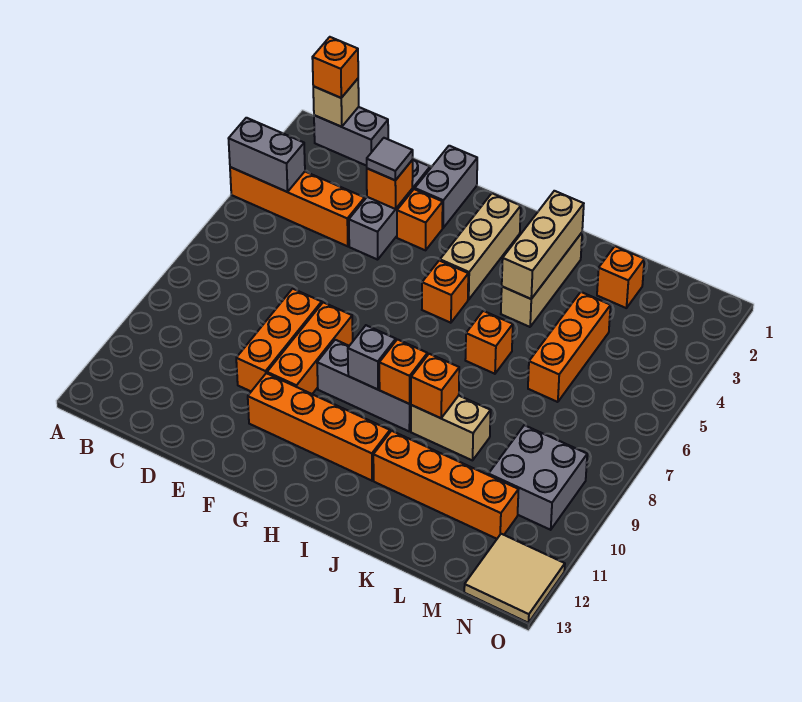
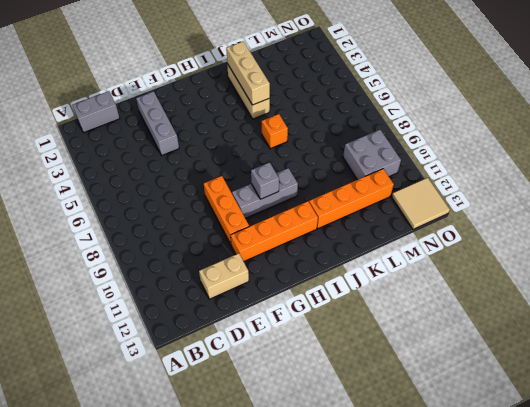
tan brick D12:E12 level 1 -> tan brick J9:K9 level 1
none -> orange brick A4:D4 level 1
none -> orange brick E8:E10 level 1
none -> grey brick F1:F2 level 1

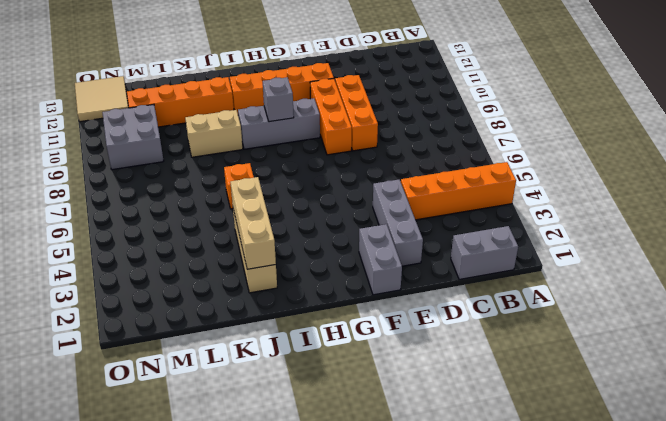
none -> orange brick F3 level 1
none -> tan brick H2:H4 level 1
none -> orange brick H5 level 1

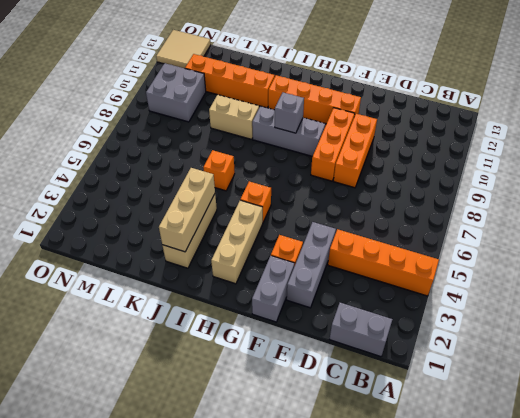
none -> orange brick L2 level 1
none -> orange brick L4:L6 level 1
none -> grey brick A4:B4 level 2

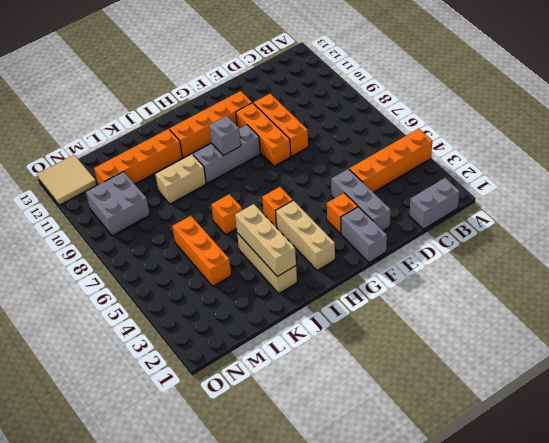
none -> orange brick L2 level 1
none -> grey brick A4:B4 level 2
none -> tan brick B1 level 2

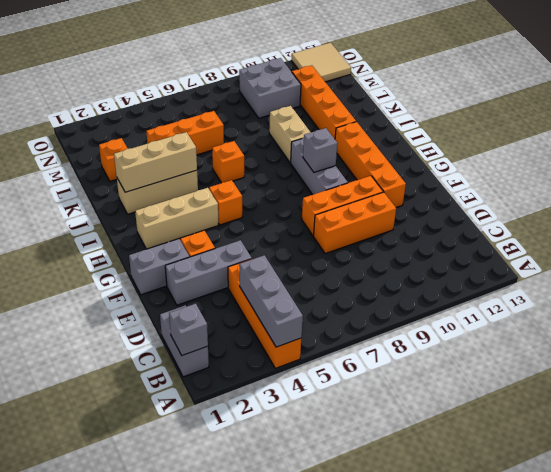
grey brick A4:C4 level 2 -> grey brick A4:B4 level 2
grey brick B1 level 2 -> tan brick B1 level 2
none -> orange brick E3 level 2
none -> orange brick I9 level 2
none -> orange brick J9 level 2

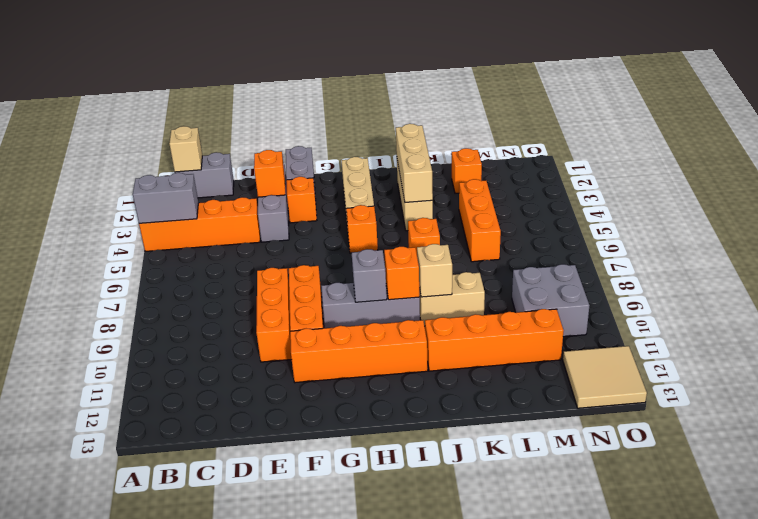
tan brick J9 level 2 -> orange brick J9 level 2
none -> orange brick B1 level 3
none -> grey tile E3 level 3

